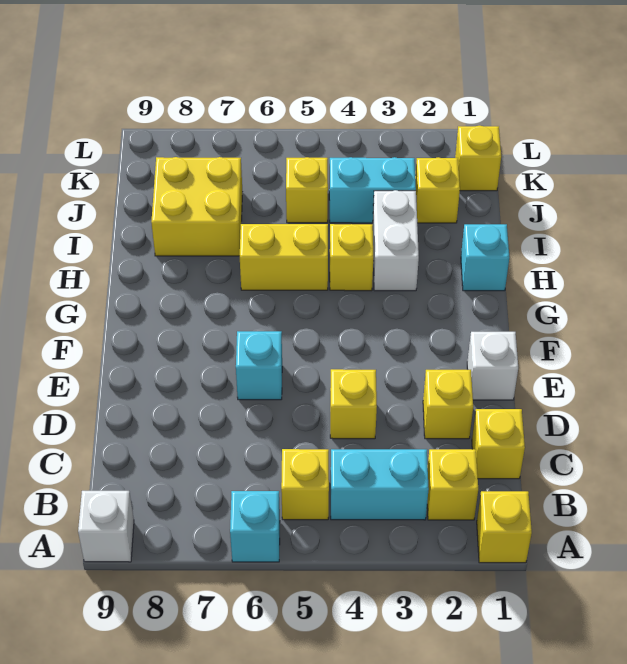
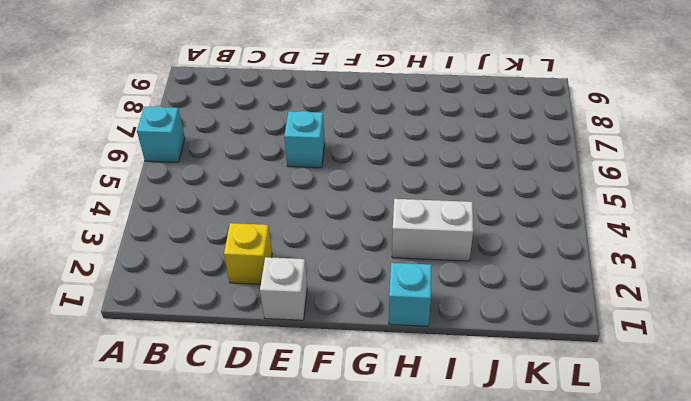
none -> yellow brick A1 level 1
none -> white brick A9 level 1
none -> yellow brick B2 level 1

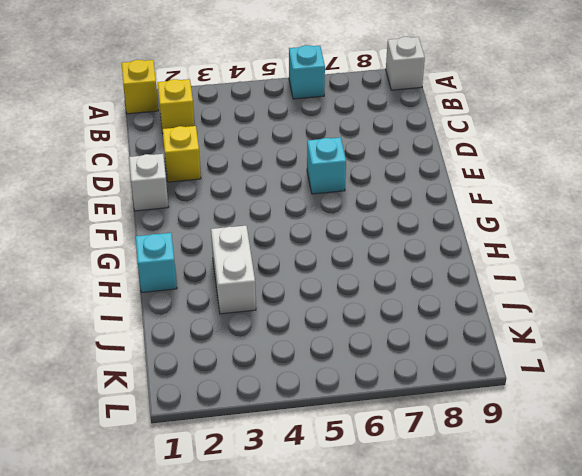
none -> cyan brick B3:B4 level 1
none -> yellow brick B5 level 1
none -> yellow brick C1 level 1

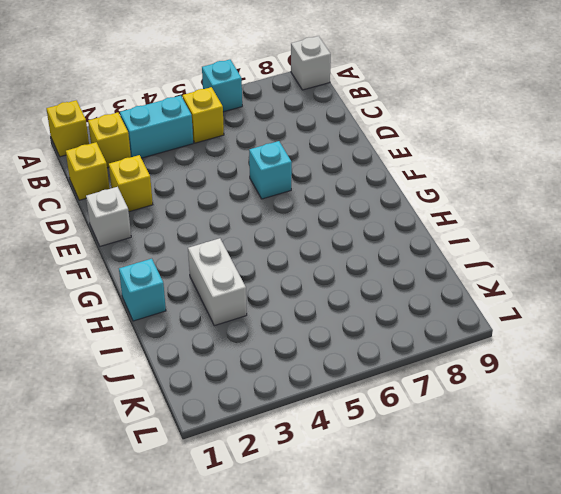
none -> yellow brick D4 level 1
none -> yellow brick H4 level 1
none -> yellow brick H5:H6 level 1

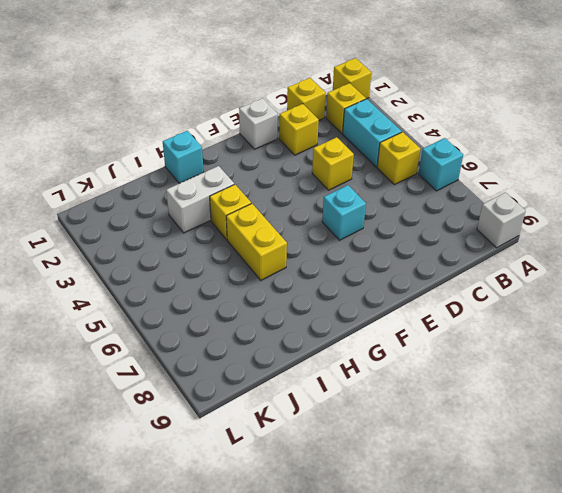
none -> yellow brick I7:J8 level 1
none -> yellow brick J2 level 1
none -> cyan brick J3:J4 level 1

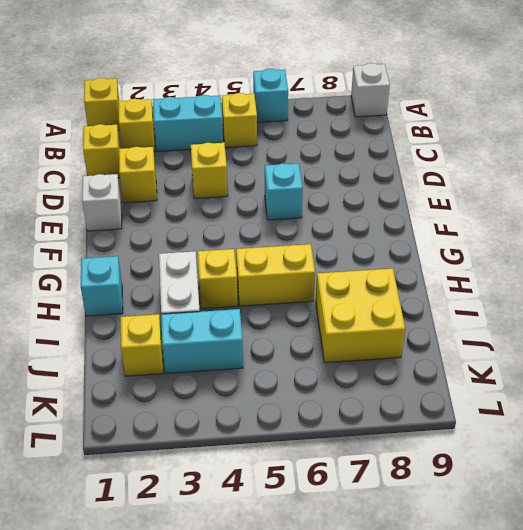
none -> yellow brick J5 level 1
none -> yellow brick K1 level 1

